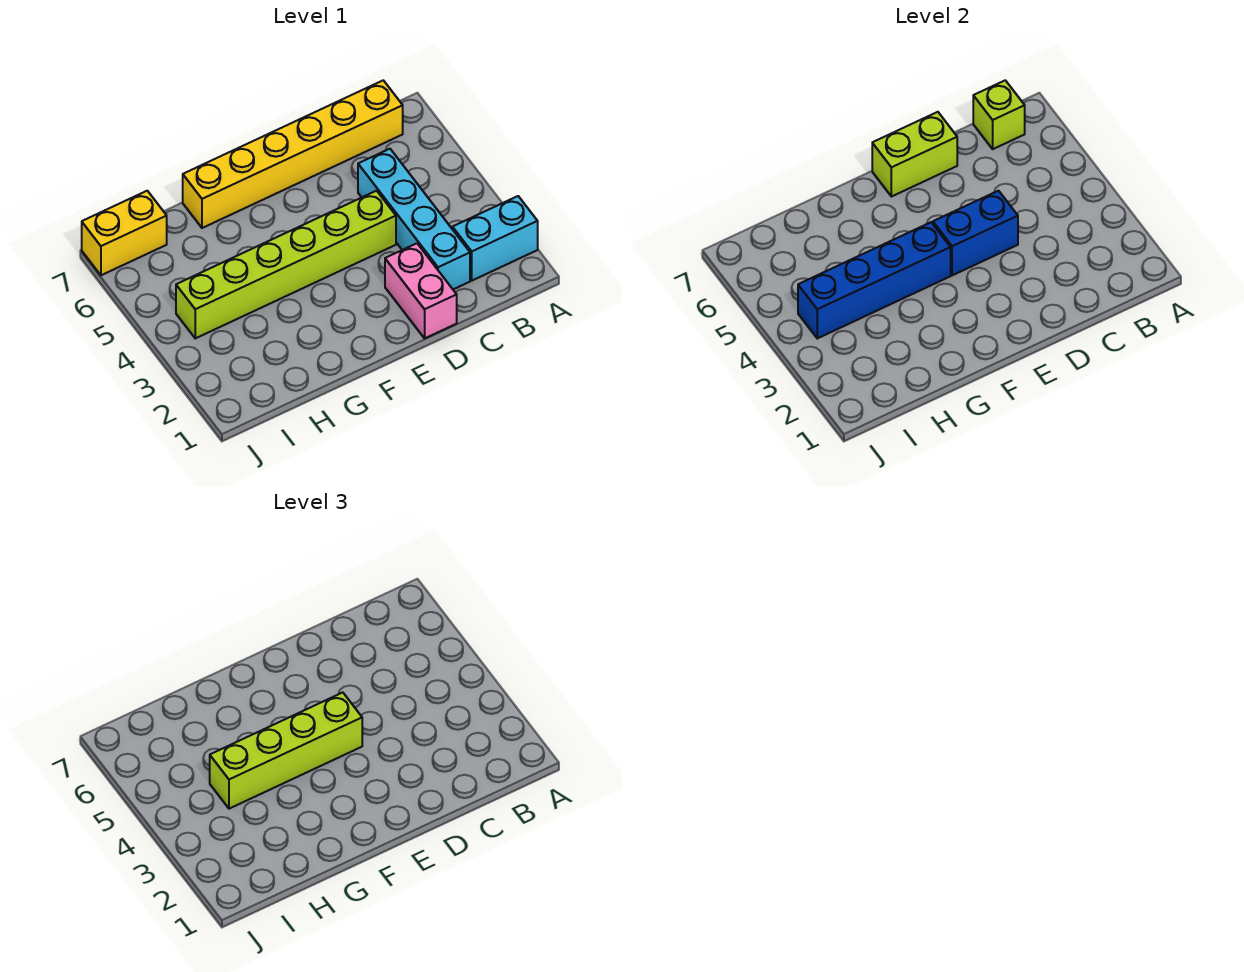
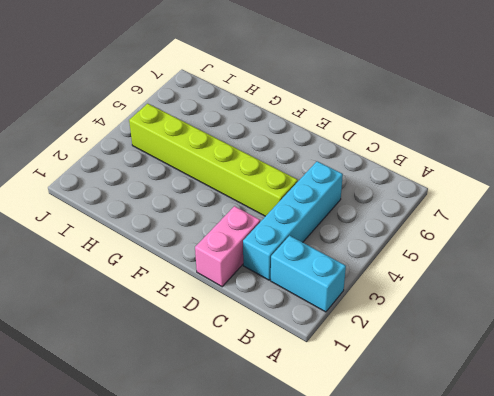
none -> yellow brick B7:G7 level 1
none -> yellow brick I7:J7 level 1

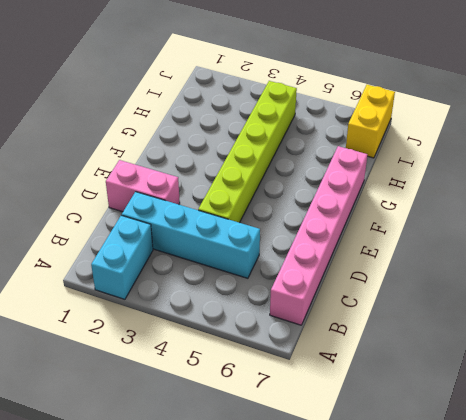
pink brick B7:G7 level 1 -> yellow brick B7:G7 level 1
none -> lime brick B7 level 2
none -> blue brick D4:E4 level 2

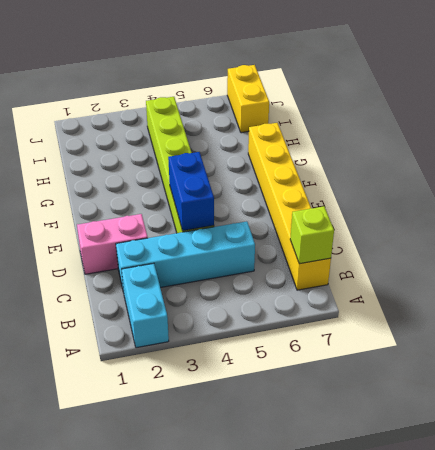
none -> lime brick D7:E7 level 2
none -> blue brick F4:I4 level 2

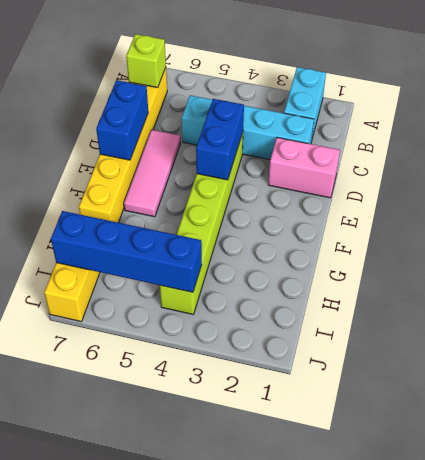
pink tile D6:F6 level 1 -> none
blue brick D7:E7 level 2 -> lime brick D7:E7 level 2
blue brick I4:I7 level 2 -> blue brick F4:I4 level 2
none -> lime brick E4:H4 level 3

